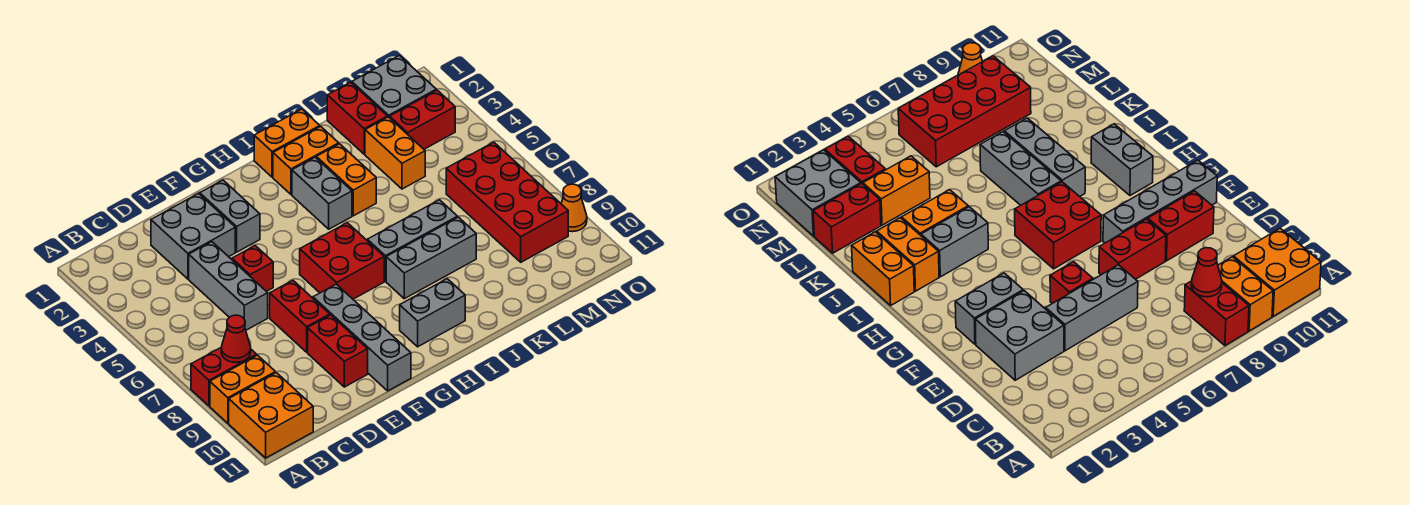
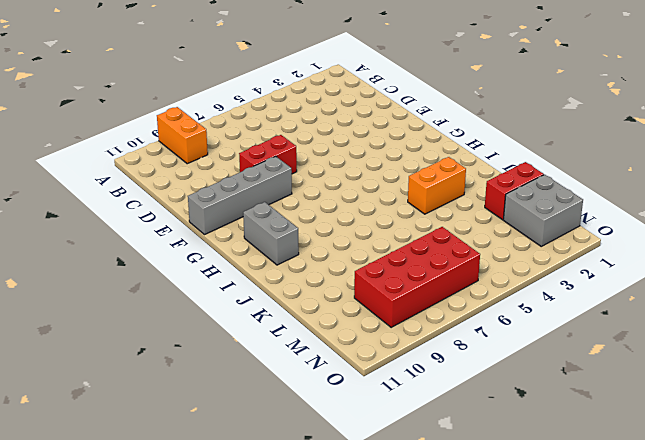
none -> red brick A8:B8 level 1
none -> orange brick A10:B11 level 1
none -> grey brick D2:E3 level 1

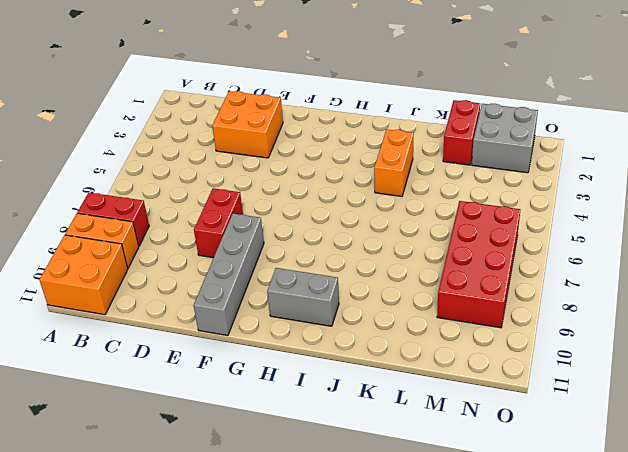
orange brick D2:E3 level 1 -> grey brick D2:E3 level 1
none -> grey brick D4:D6 level 1
none -> red brick E5 level 1
none -> red brick E9:E10 level 1

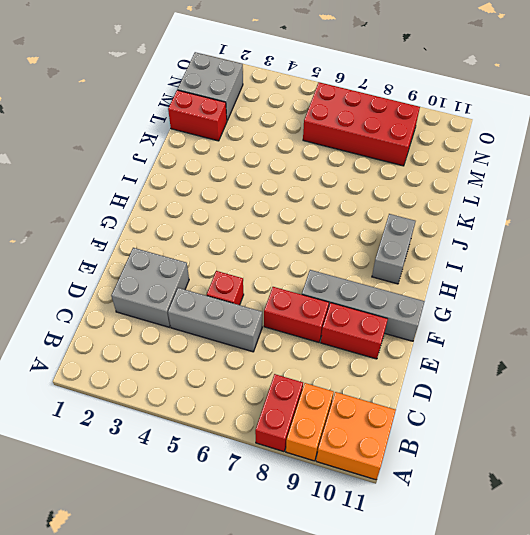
none -> grey brick F2:F3 level 1
none -> red brick G6:H7 level 1
none -> orange brick I1:J1 level 1

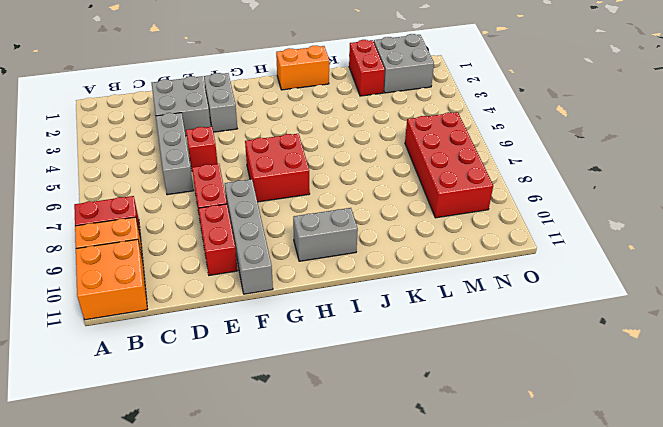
none -> orange brick I2:J2 level 1
none -> grey brick I3:I4 level 1
none -> grey brick I7:K7 level 1

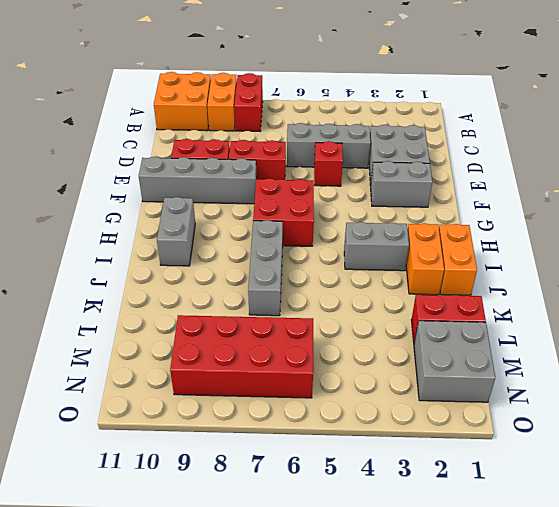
none -> grey brick I8:K8 level 1
none -> orange brick J3:J4 level 1
none -> orange brick L3:L4 level 1

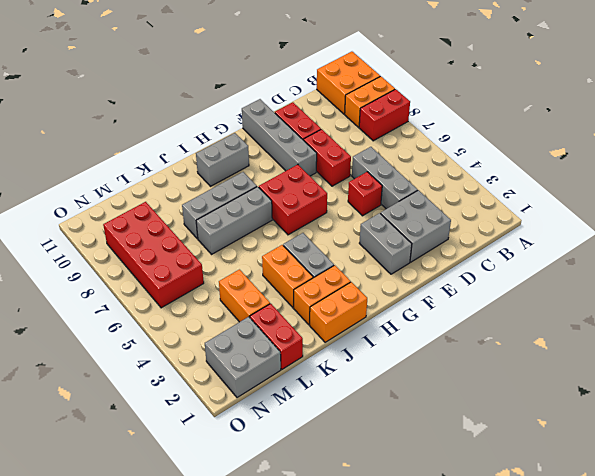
none -> red brick M3:N3 level 1
none -> orange cone O9 level 1
none -> red cone B8 level 2

